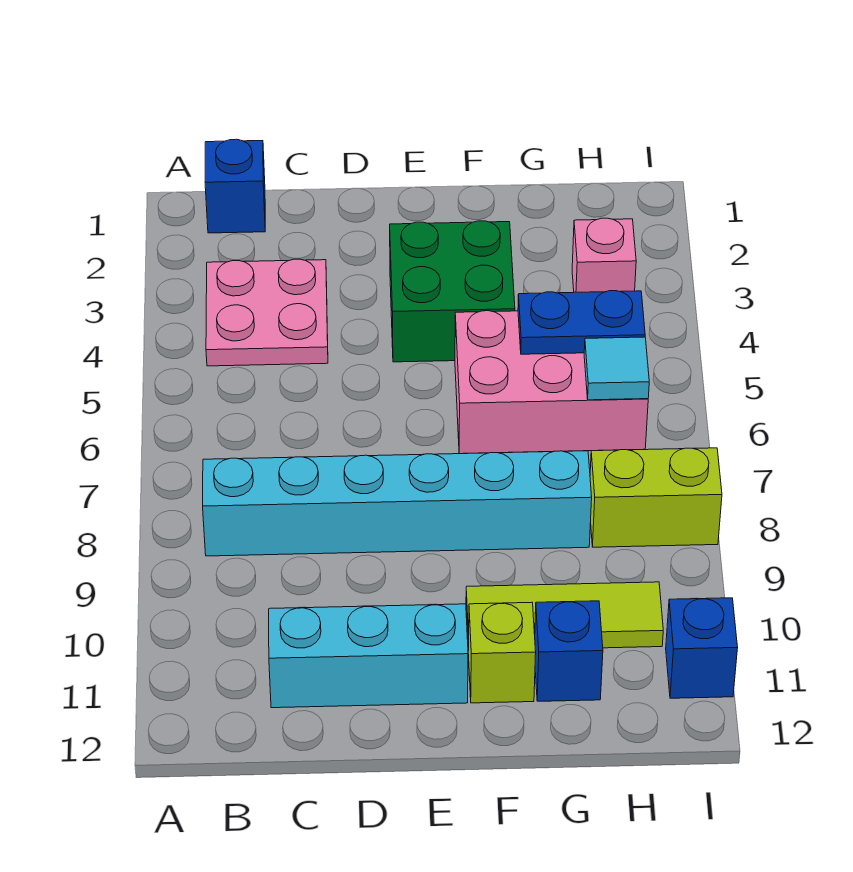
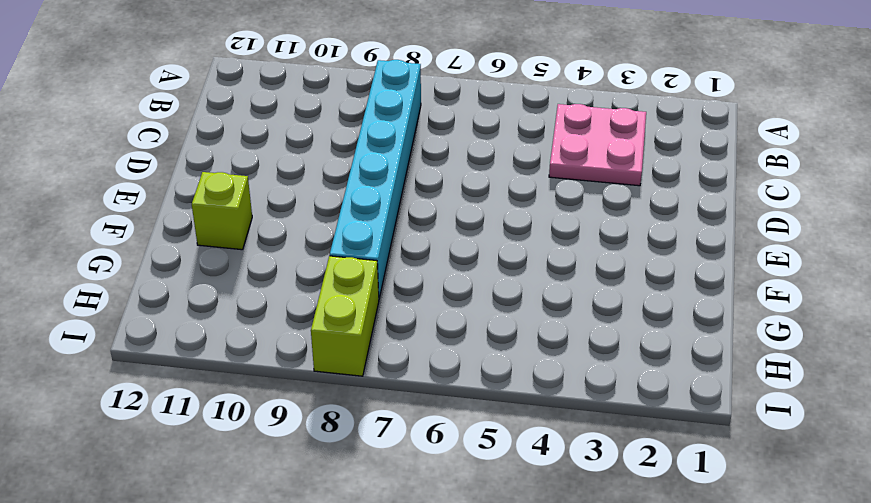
none -> blue brick B1 level 1
none -> cyan brick C11:E11 level 1
none -> green brick E3:F4 level 1

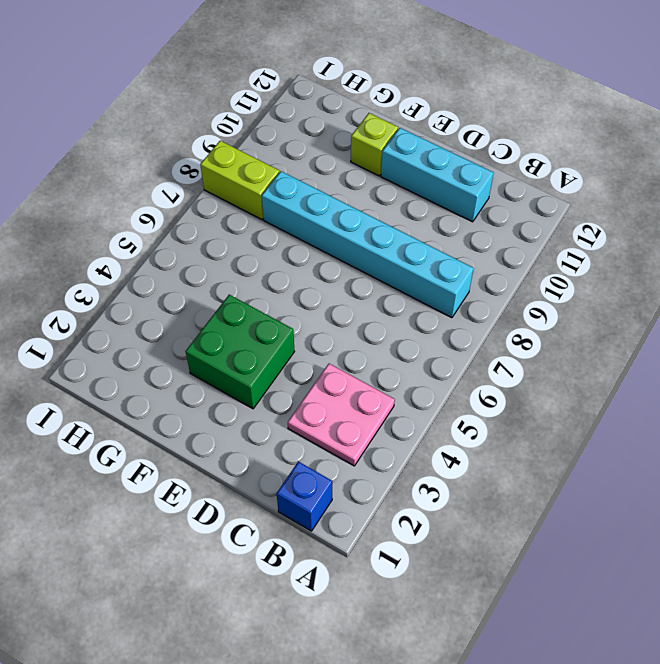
none -> pink brick F5:H6 level 1
none -> lime tile F10:H10 level 1
none -> blue brick G11 level 1

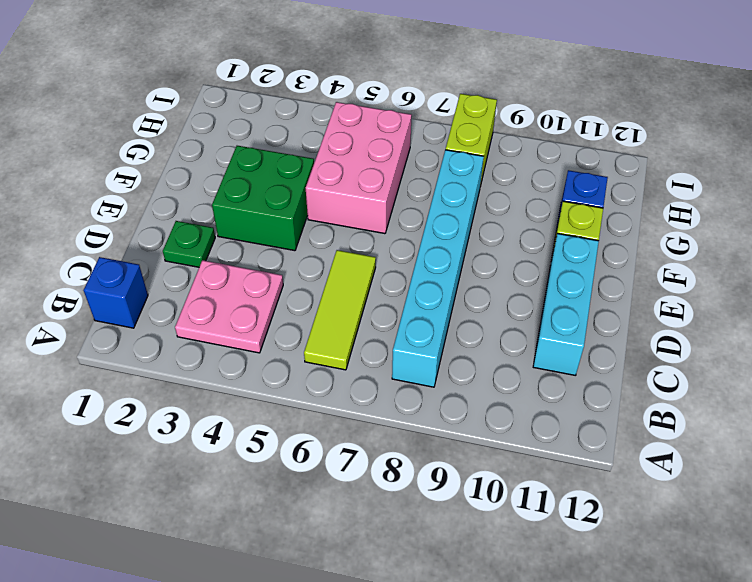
lime tile B6:D6 level 1 -> lime tile F10:H10 level 1
green plate D2 level 1 -> none
none -> pink brick H3 level 1
none -> blue brick I11 level 1
none -> blue plate G5:H5 level 2

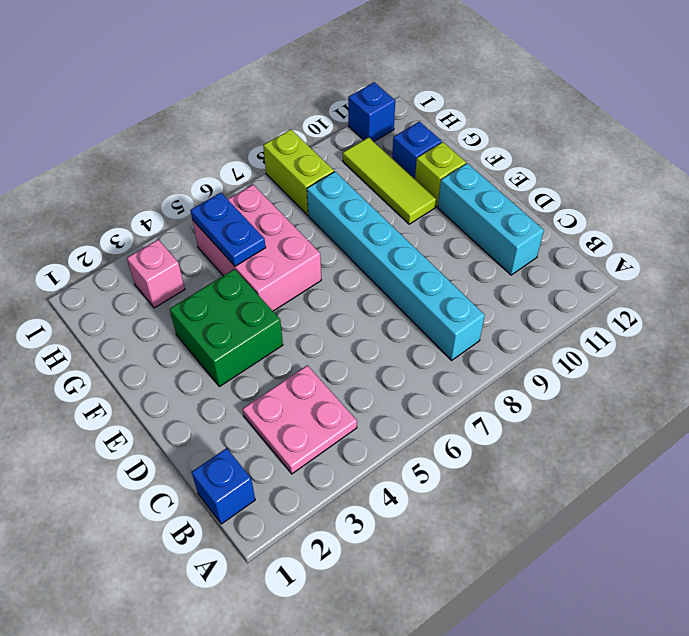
none -> cyan tile H6 level 2

